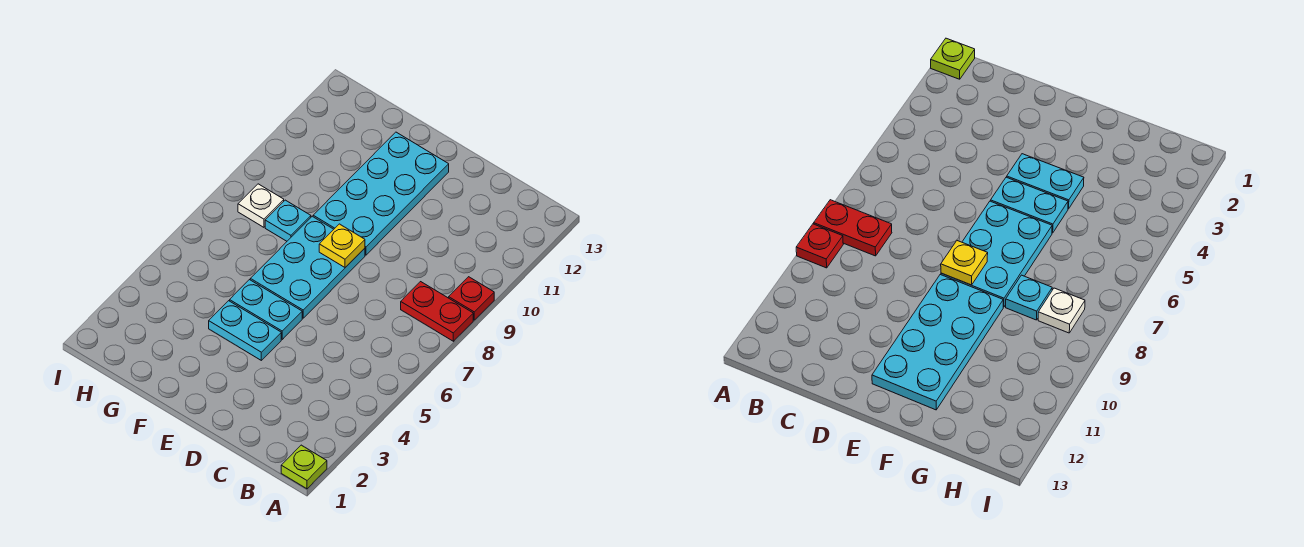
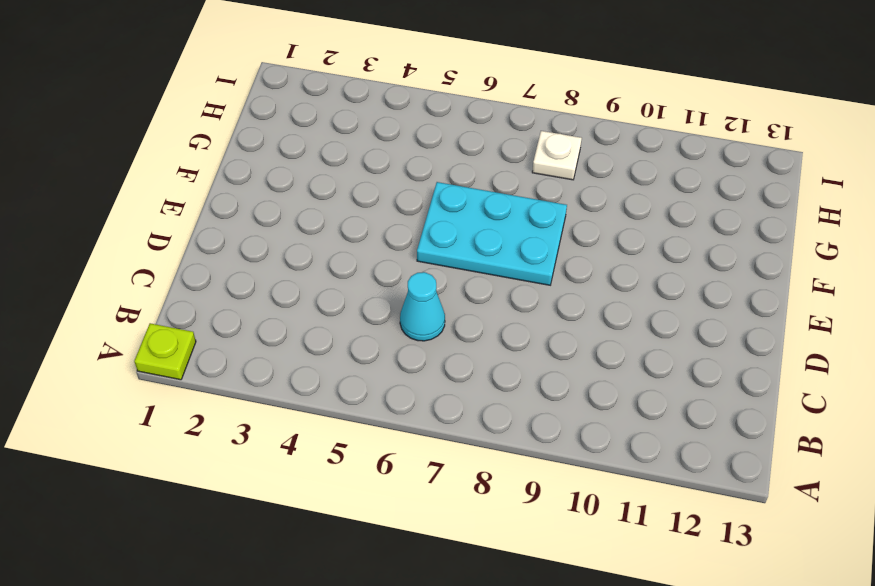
cyan cone C6 level 1 -> none
none -> red plate A8:B8 level 1
none -> red plate A9 level 1

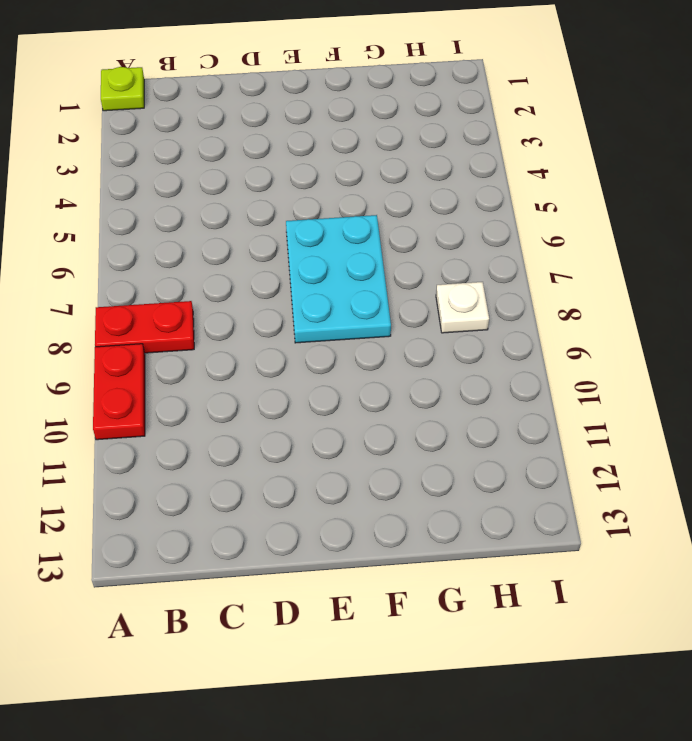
red plate A9:A10 level 1 -> red plate A9 level 1
none -> cyan plate E4:F4 level 1
none -> cyan plate E5:F5 level 1

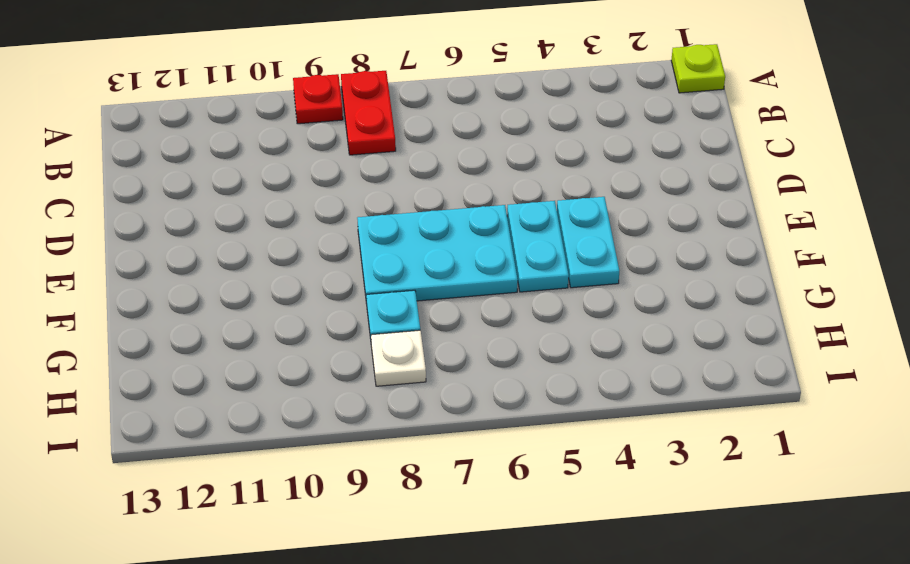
none -> cyan plate E9:F12 level 1
none -> yellow plate E8 level 2

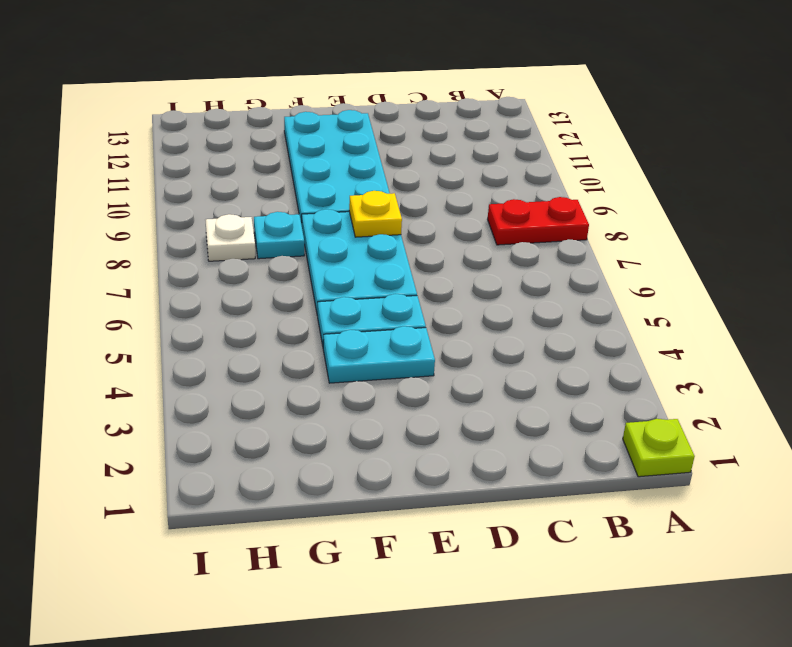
none -> red plate A9 level 1

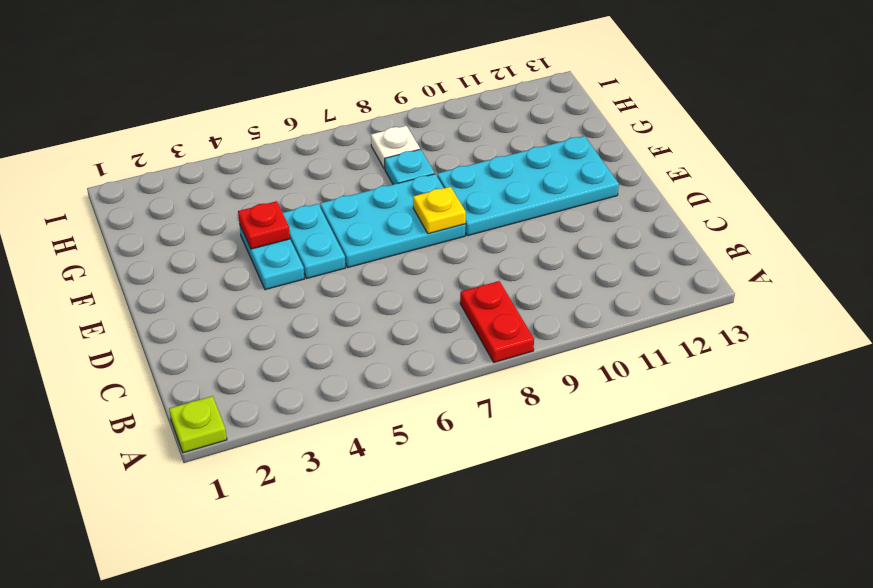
red plate F4 level 2 -> red plate A9 level 1

